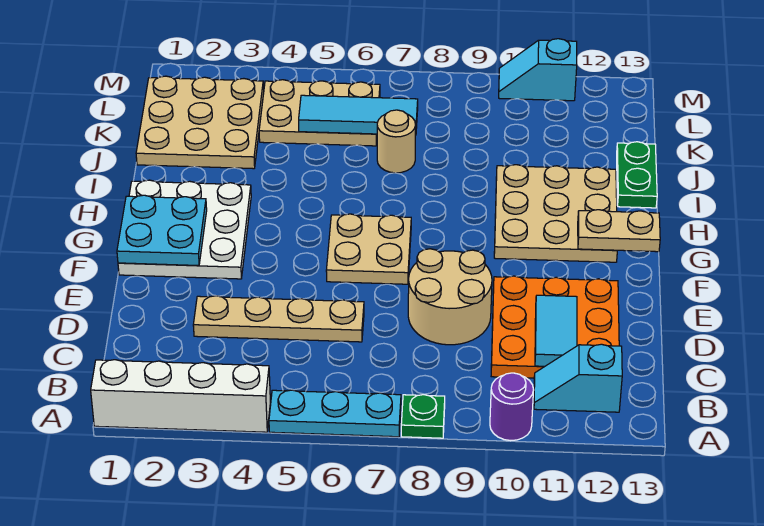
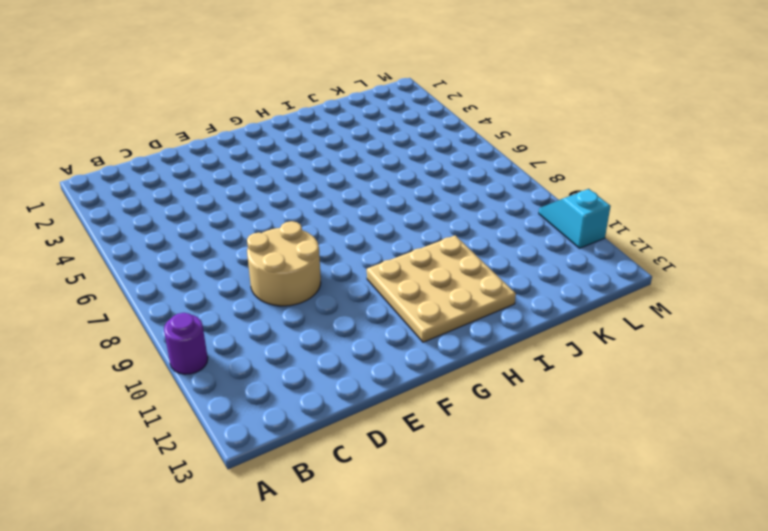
none -> white brick A1:A4 level 1
none -> cyan plate A5:A7 level 1
none -> green plate A8 level 1

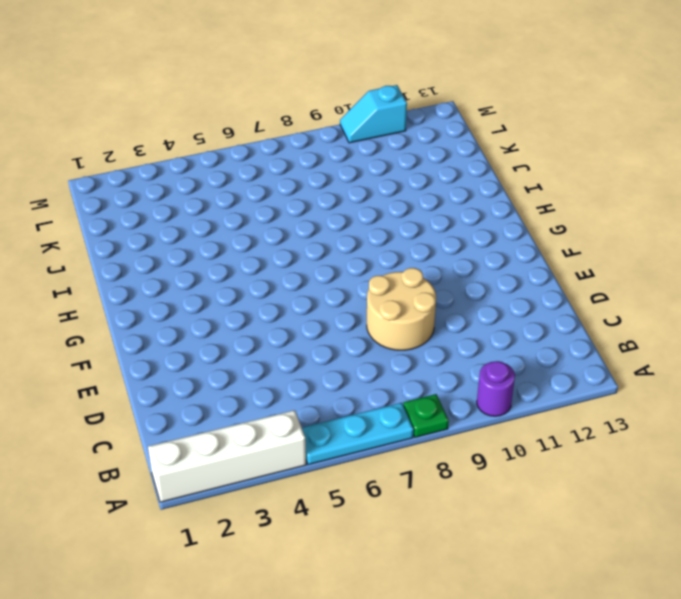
none -> cyan slope B11:B12 level 1 top 12
none -> orange plate C10:E12 level 1
none -> tan plate D3:D6 level 1

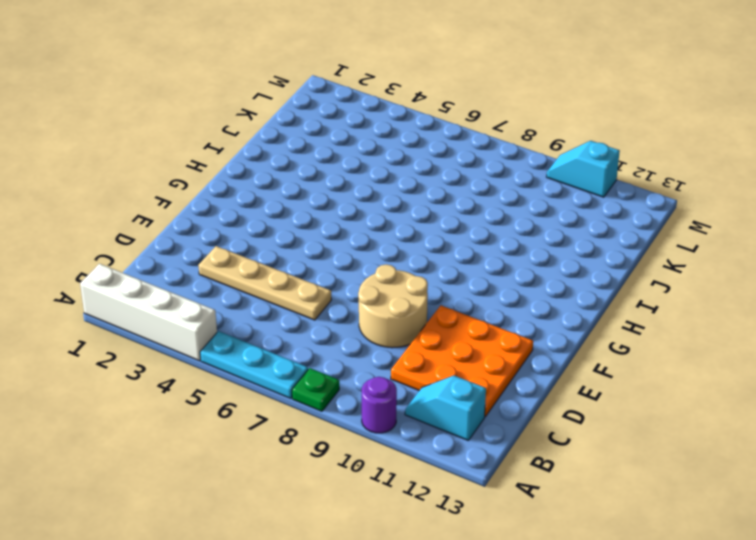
none -> white plate F1:H3 level 1
none -> tan plate F6:G7 level 1
none -> tan plate G10:I12 level 1

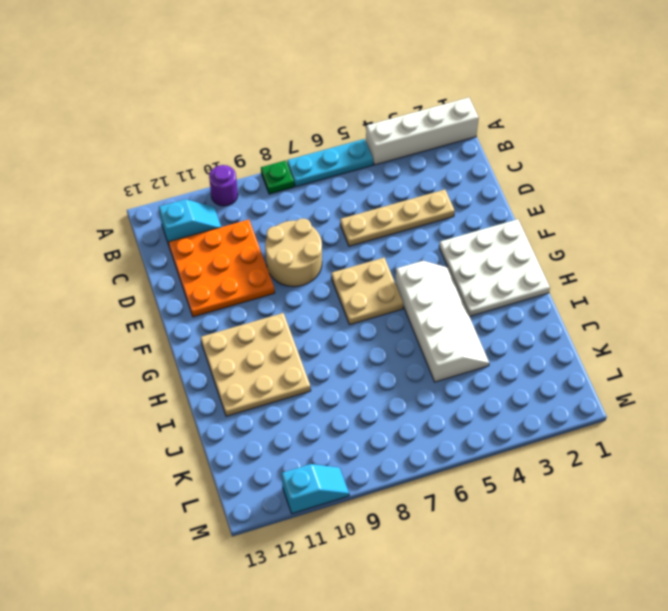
white slope G4:J5 level 1 top 5 -> none
none -> green plate I13:J13 level 1
none -> tan plate J1:L3 level 1
none -> tan round brick J7 level 1

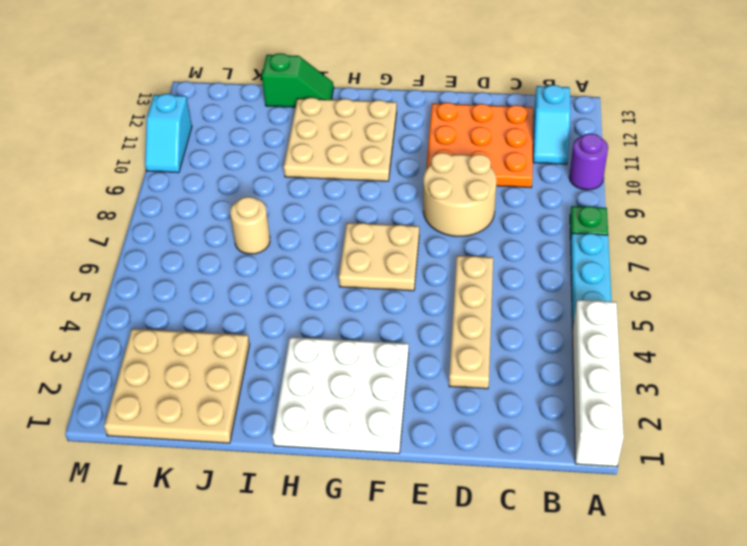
green slope I13:J13 level 1 top J -> green plate I13:J13 level 1
none -> tan plate K4:L6 level 1
none -> cyan tile C11:D11 level 2
none -> cyan plate F1:G2 level 2

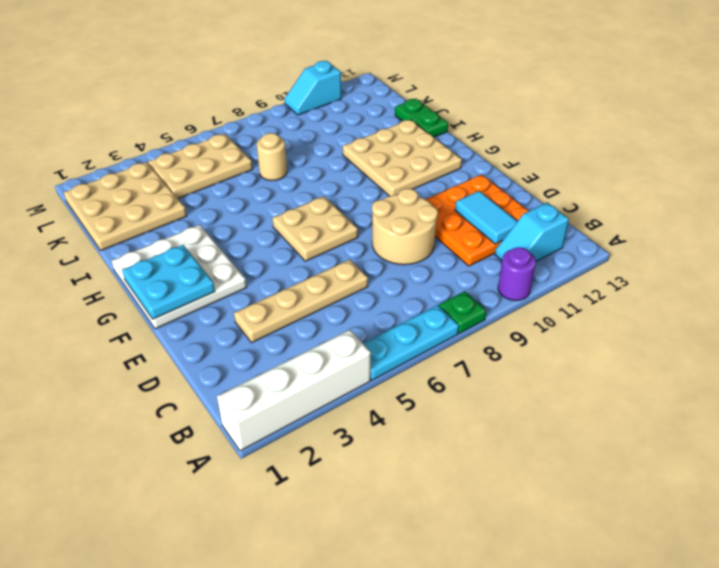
none -> tan plate G12:G13 level 2
none -> cyan tile K5:K7 level 2

